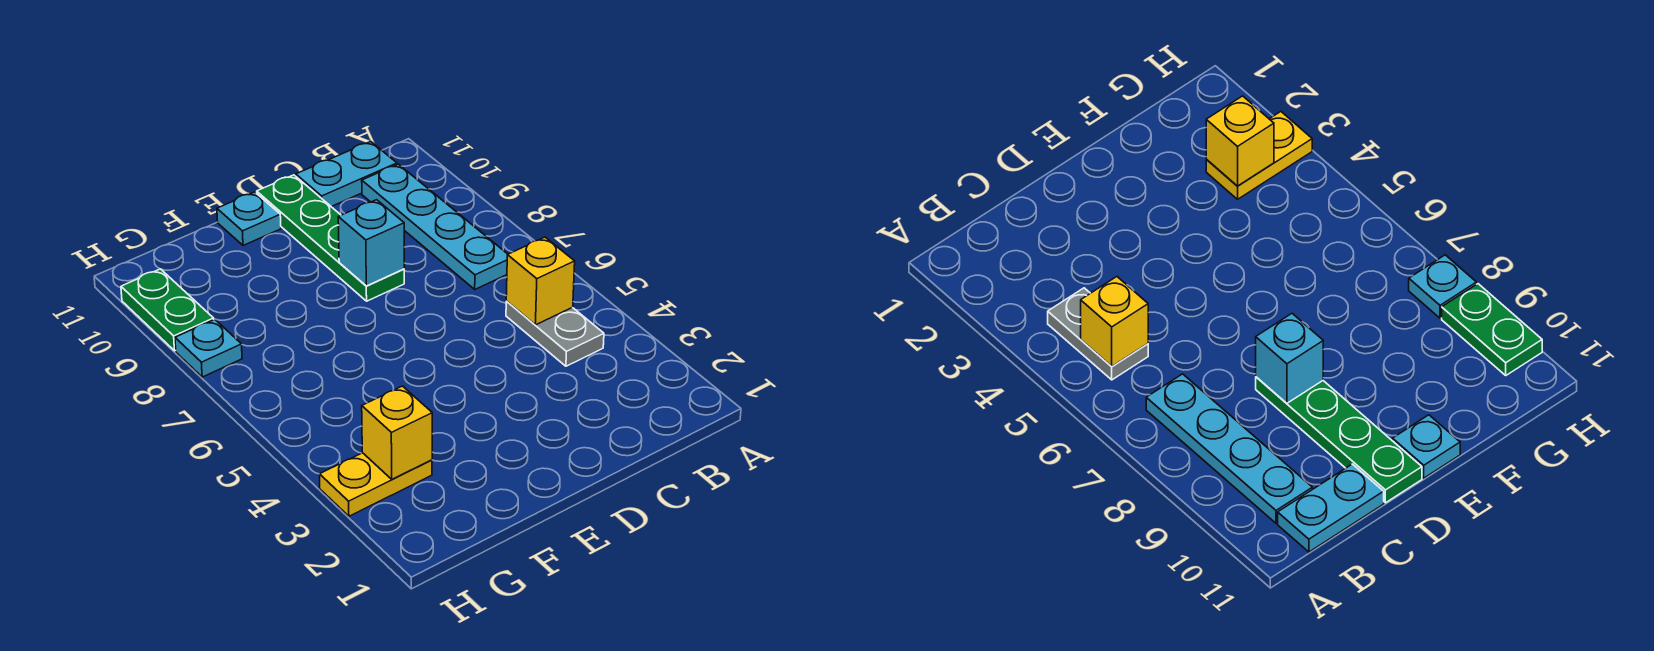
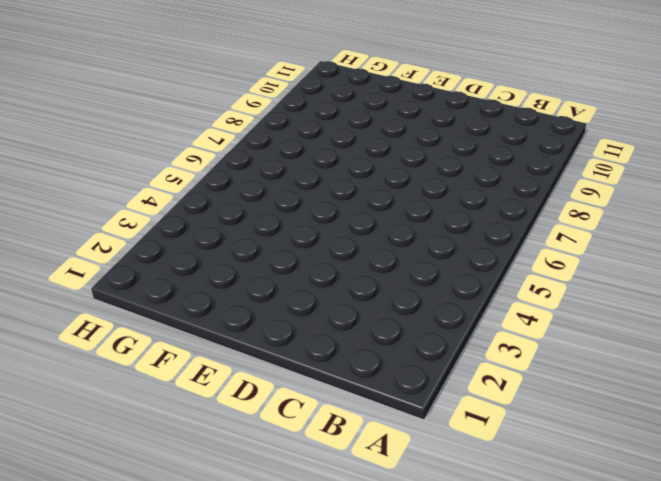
none -> grey plate B4:B5 level 1
none -> cyan plate B7:B10 level 1

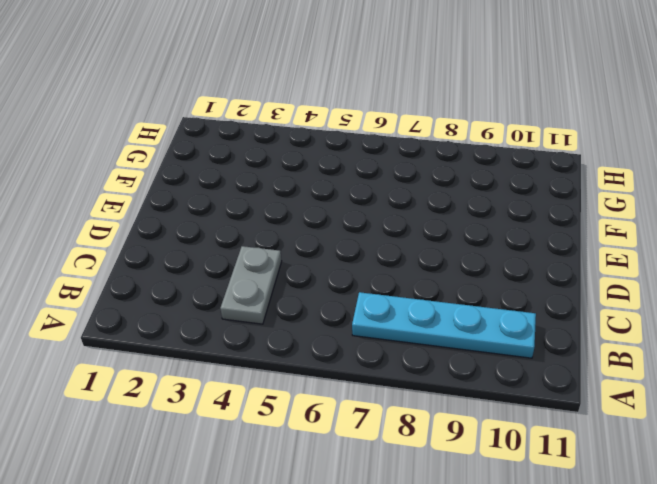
grey plate B4:C4 level 1 -> grey plate B4:B5 level 1
none -> cyan plate B11:C11 level 1
none -> green plate D8:D11 level 1

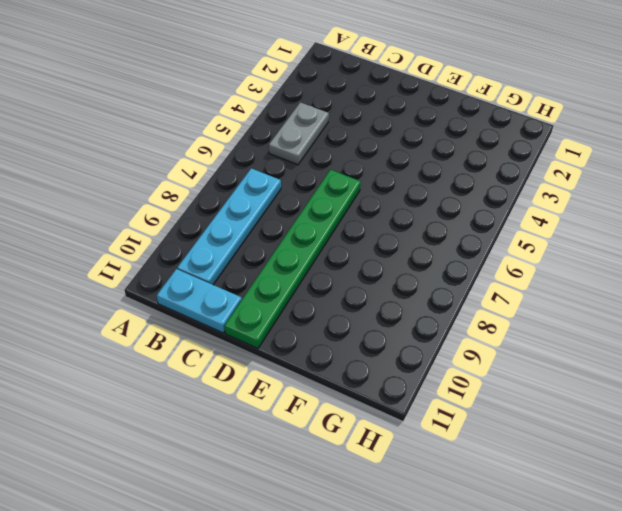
green plate D6:D11 level 1 -> green plate D8:D11 level 1
none -> cyan plate E11 level 1
none -> yellow plate G3:H3 level 1

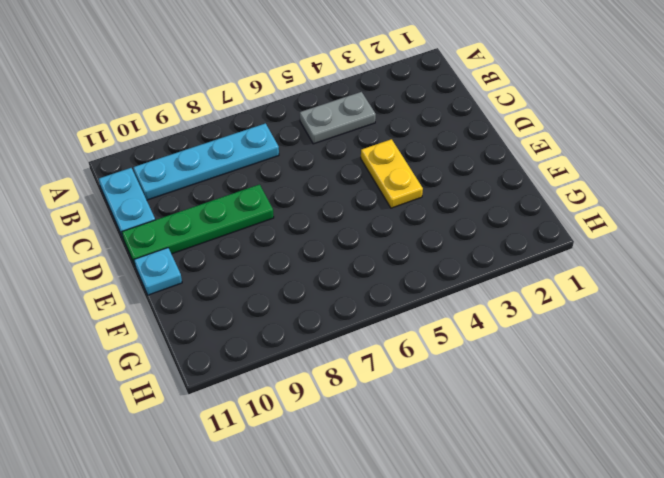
yellow plate D4:E4 level 1 -> yellow plate G3:H3 level 1
none -> cyan plate H8 level 1
none -> green plate H9:H10 level 1

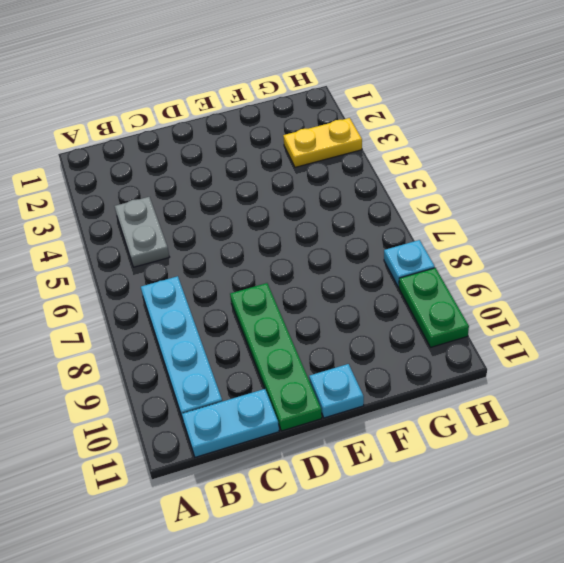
none -> yellow brick B5 level 2
none -> cyan brick D8 level 2

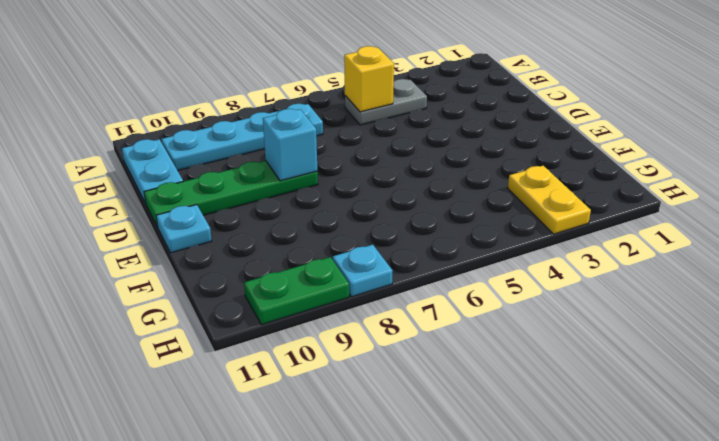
none -> yellow brick G3 level 2

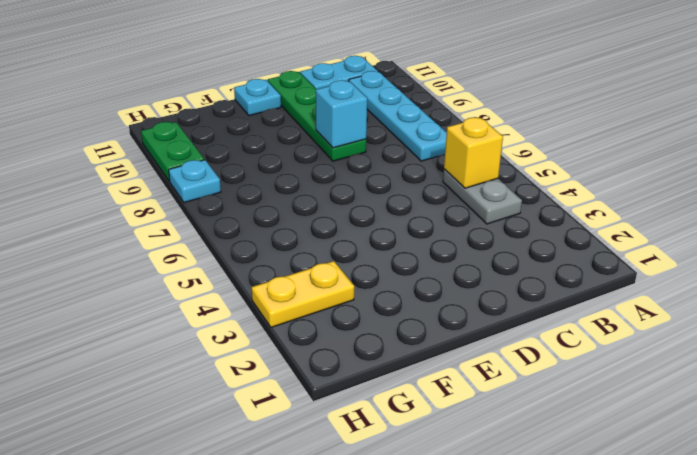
none -> yellow brick G3 level 2

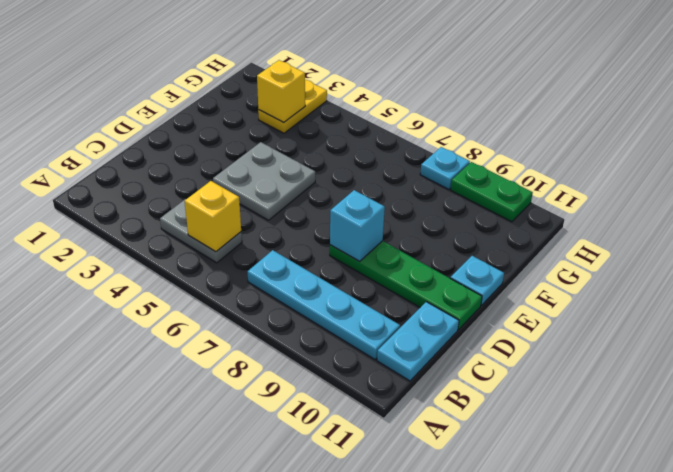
grey plate D4:E5 level 1 -> none

